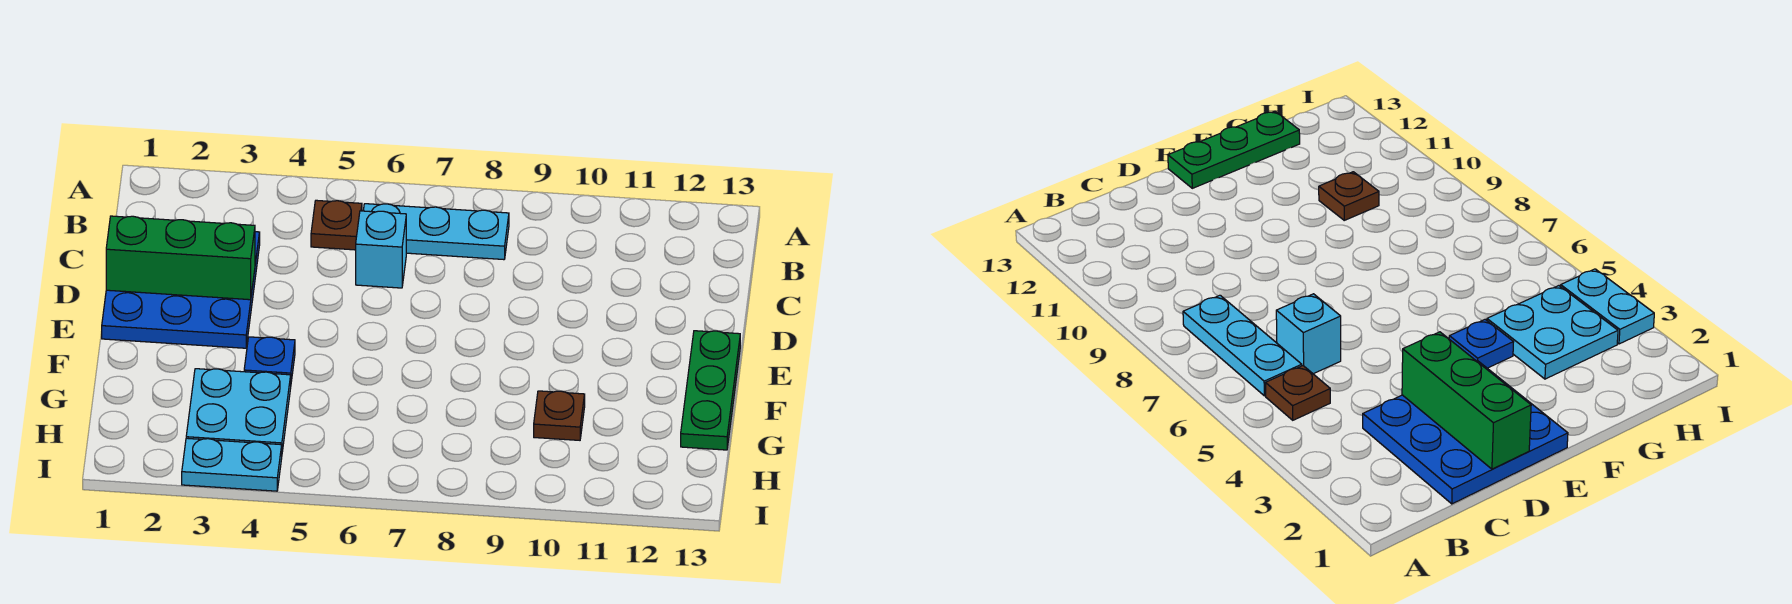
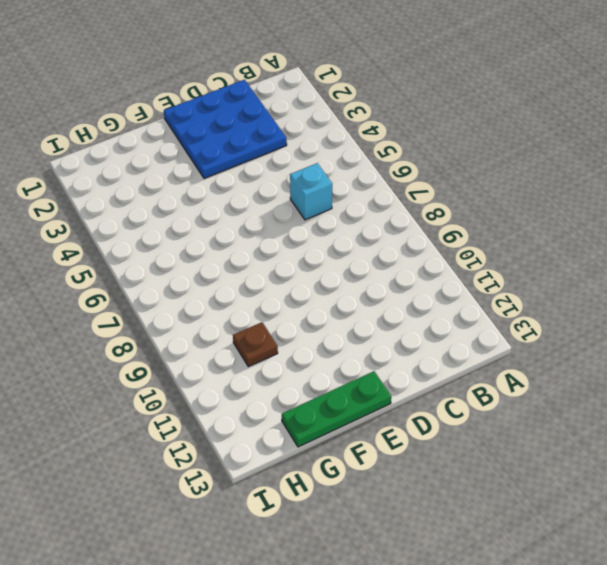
none -> brown plate B5 level 1
none -> cyan plate B6:B8 level 1

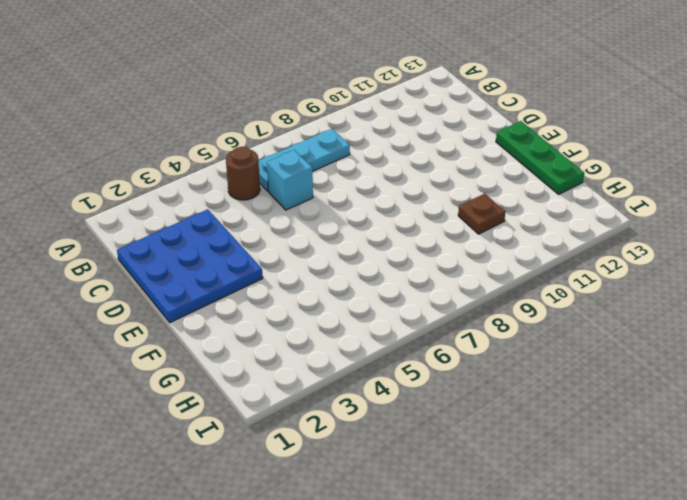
brown round brick B5 level 1 -> brown plate B5 level 1
none -> blue plate F4 level 1
none -> cyan plate G3:H4 level 1

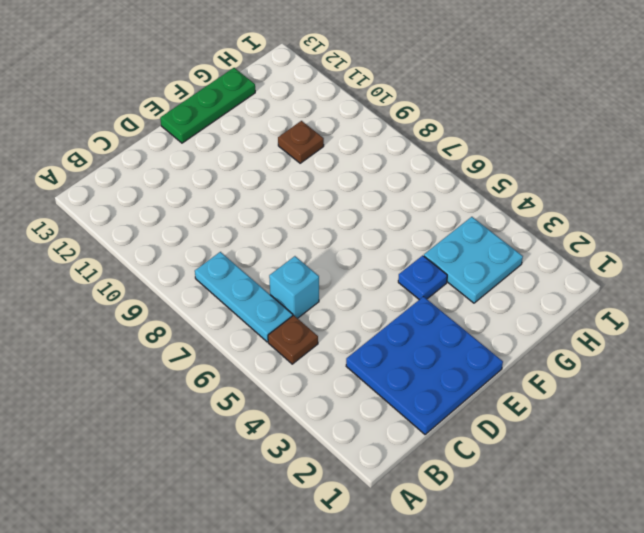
none -> cyan plate I3:I4 level 1
none -> green brick D1:D3 level 2

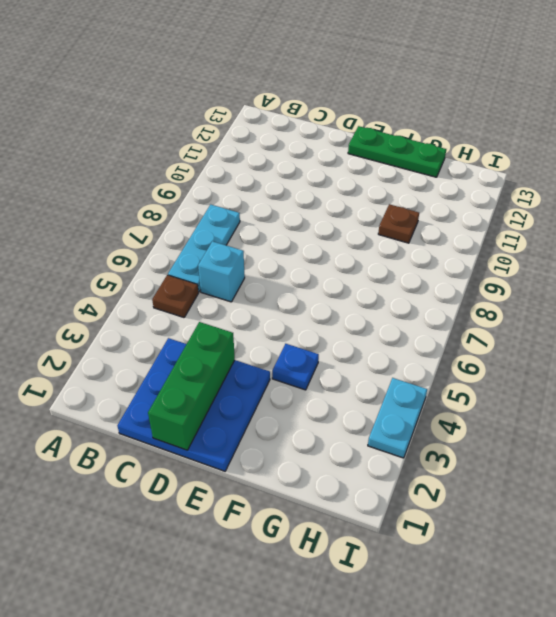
none -> cyan plate G3:H4 level 1

